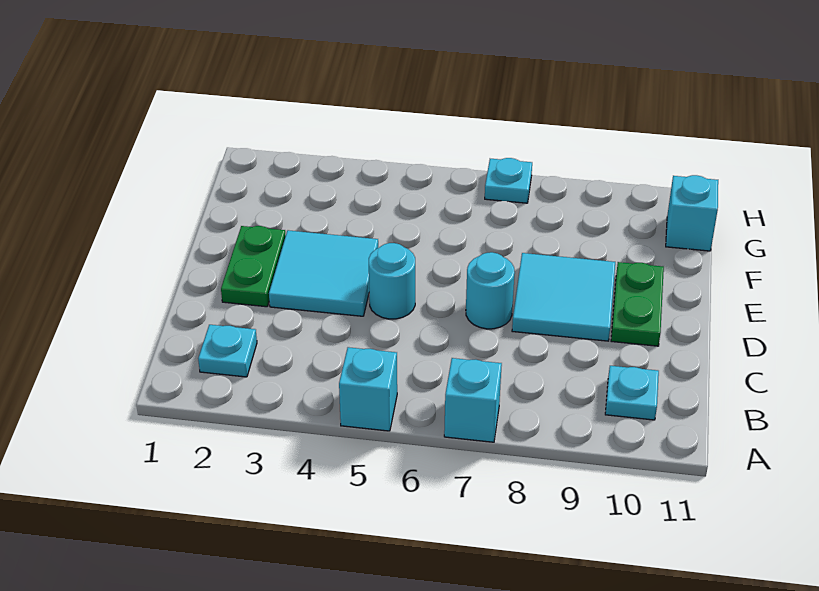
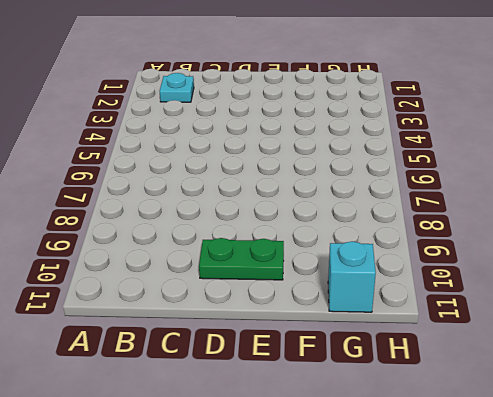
none -> cyan brick A5 level 1
none -> cyan brick A7 level 1
none -> cyan plate B10 level 1

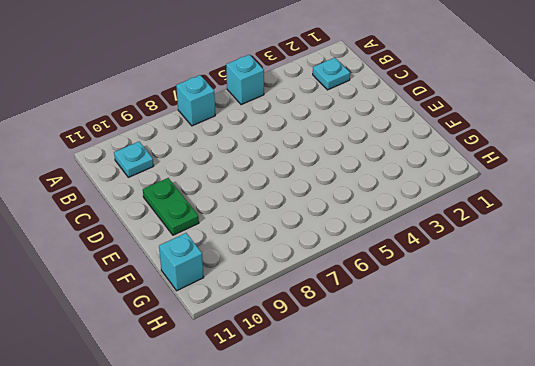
none -> green plate D2:E2 level 1
none -> cyan tile D3:E4 level 1
none -> cyan round brick D5 level 1

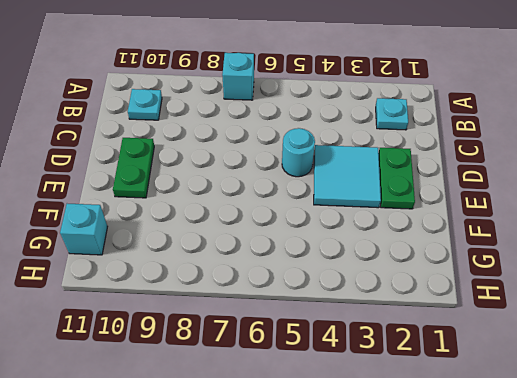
none -> cyan brick A5 level 1
none -> cyan round brick D7 level 1
none -> cyan tile D8:E9 level 1

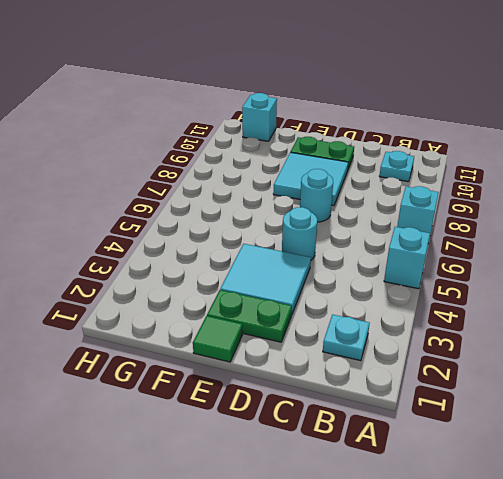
green tile E1 level 1 -> none
none -> cyan plate H7 level 1

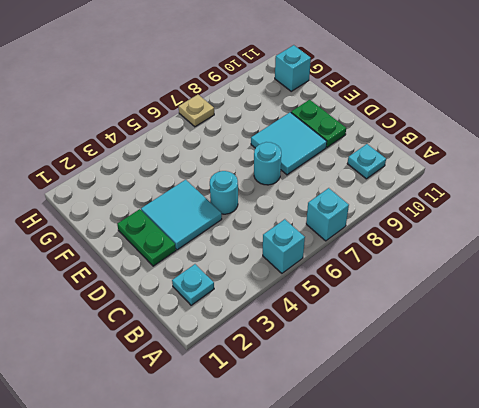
tan plate H7 level 1 -> cyan plate H7 level 1

